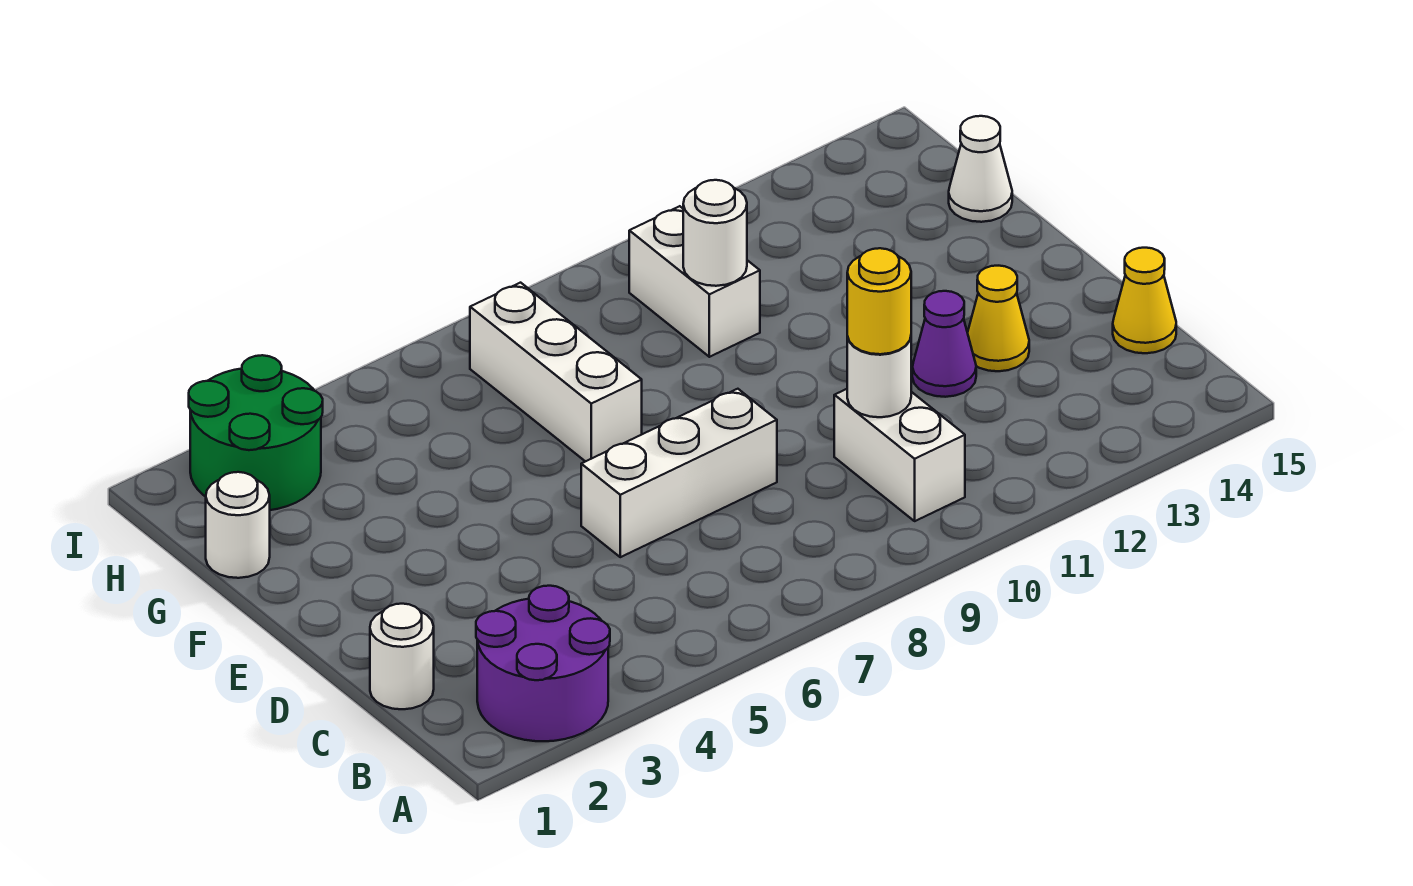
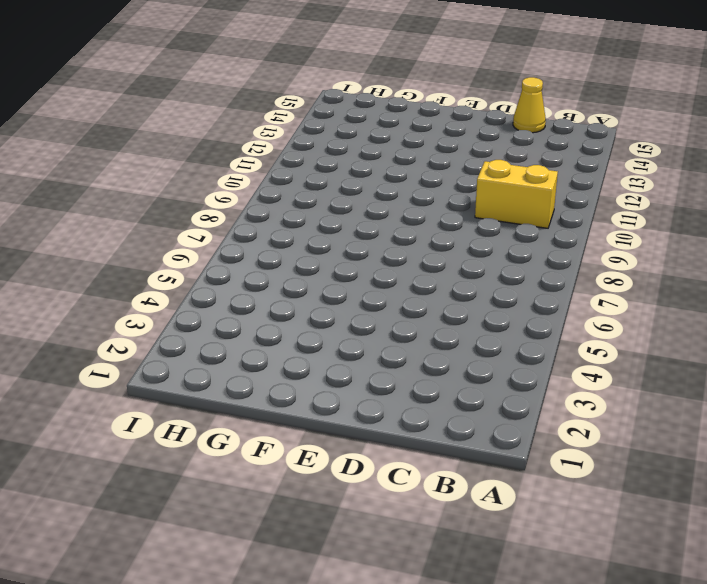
yellow brick B10:C10 level 1 -> white brick B10:C10 level 1
none -> purple round brick A2:B3 level 1
none -> white round brick C1 level 1
none -> white brick D6:D8 level 1

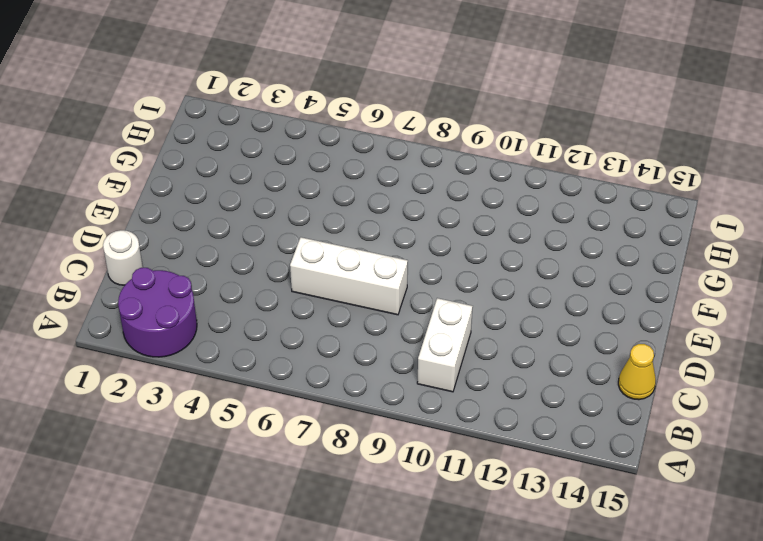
none -> purple cone D12 level 1
none -> yellow cone D13 level 1
none -> white brick F7:H7 level 1

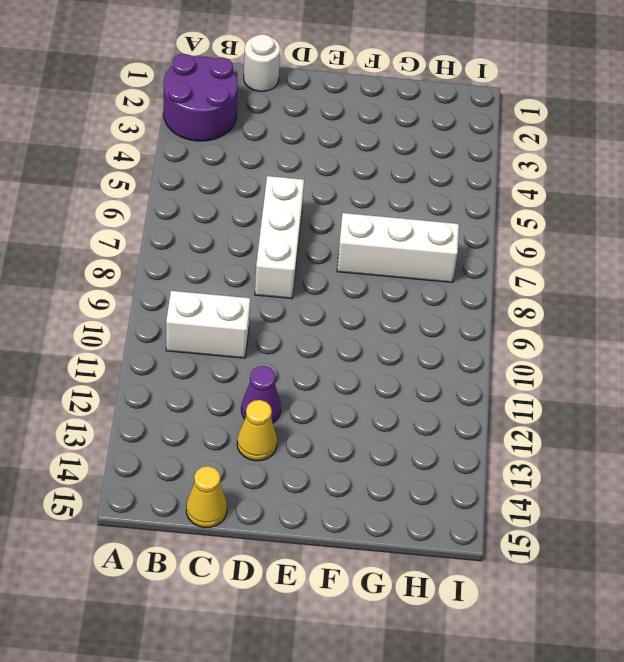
none -> white round brick G1 level 1
none -> white brick G10:H10 level 1
none -> white cone G15 level 1

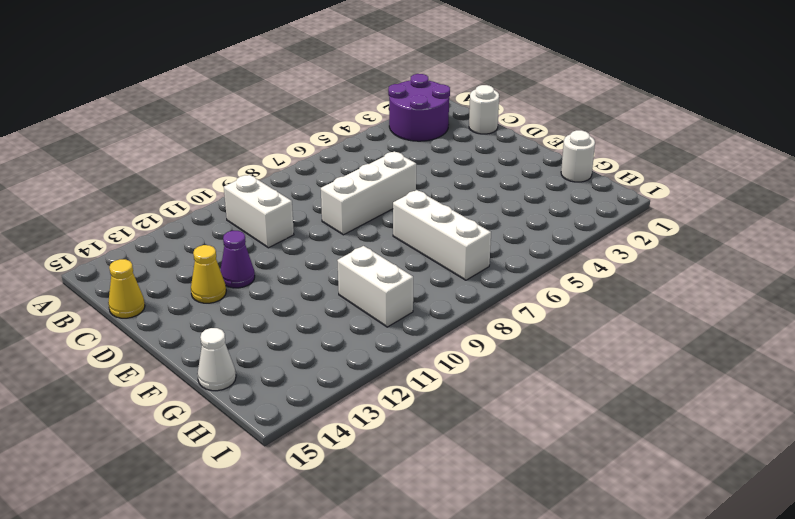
none -> green round brick H2:I3 level 1
none -> white round brick C10 level 2
none -> white round brick G10 level 2

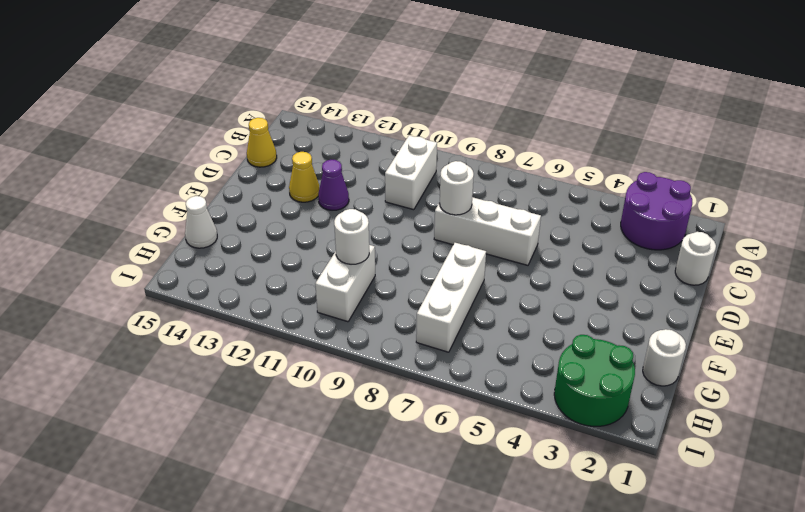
white round brick D8 level 2 -> white round brick C10 level 2
none -> yellow round brick C10 level 3

